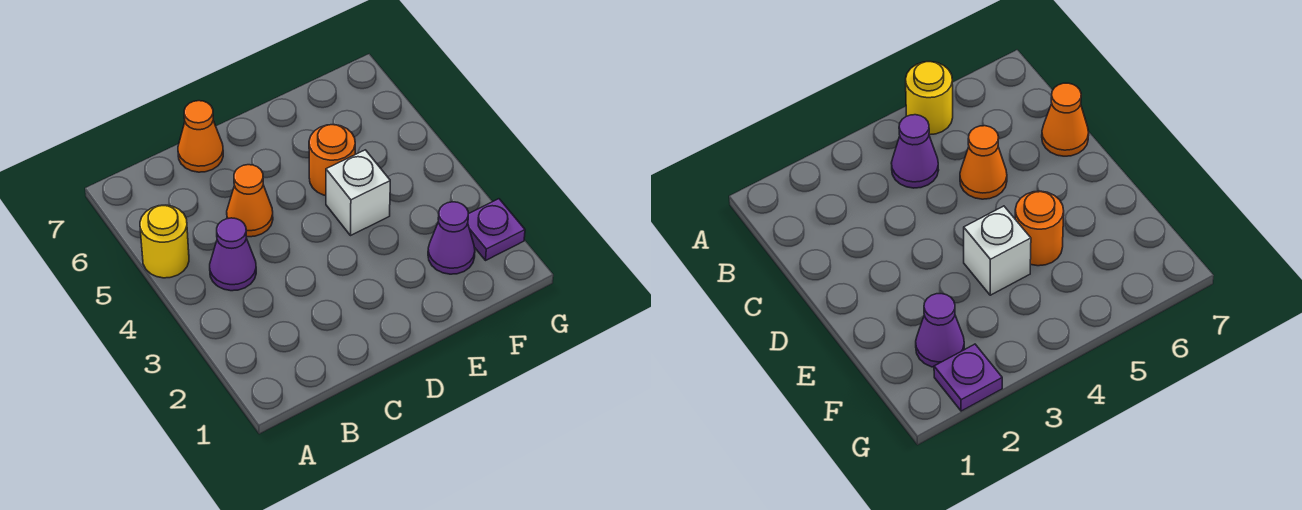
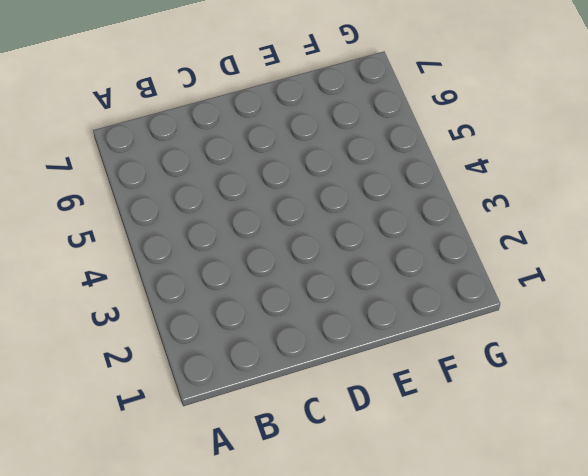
none -> yellow round brick A5 level 1
none -> purple cone B4 level 1

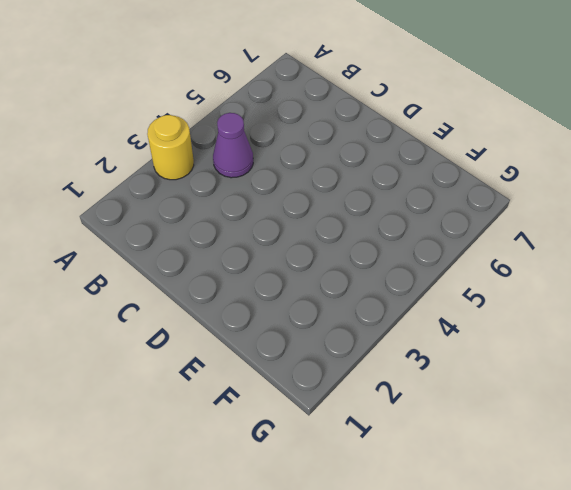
yellow round brick A3 level 1 -> yellow round brick A5 level 1
none -> orange cone C5 level 1
none -> orange cone C7 level 1

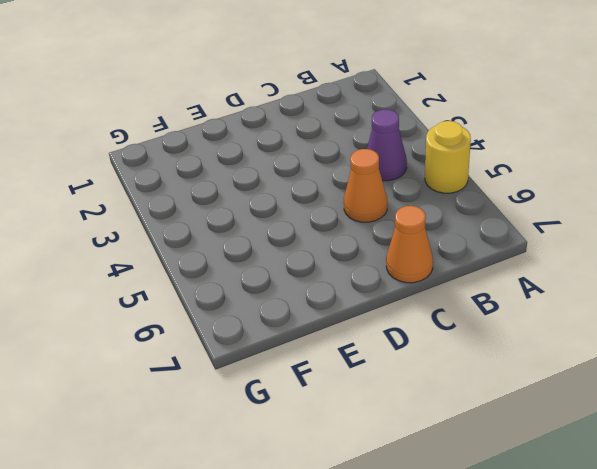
none -> white brick E4 level 1
none -> orange round brick E5 level 1

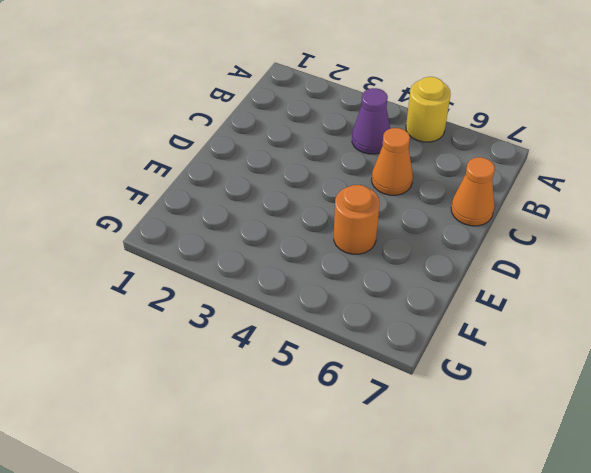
none -> white brick E4 level 1
none -> purple cone F2 level 1

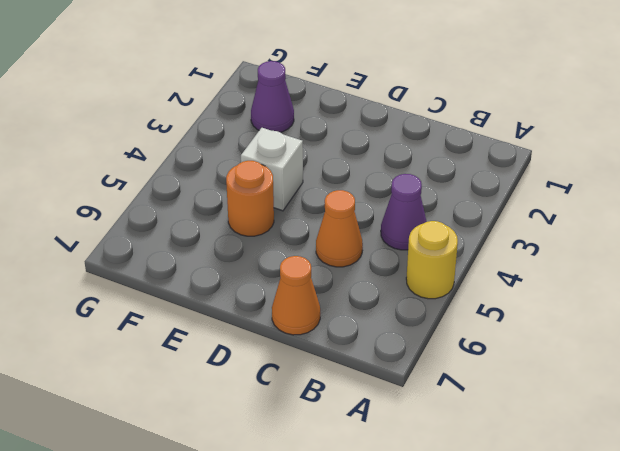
none -> purple plate G2 level 1

